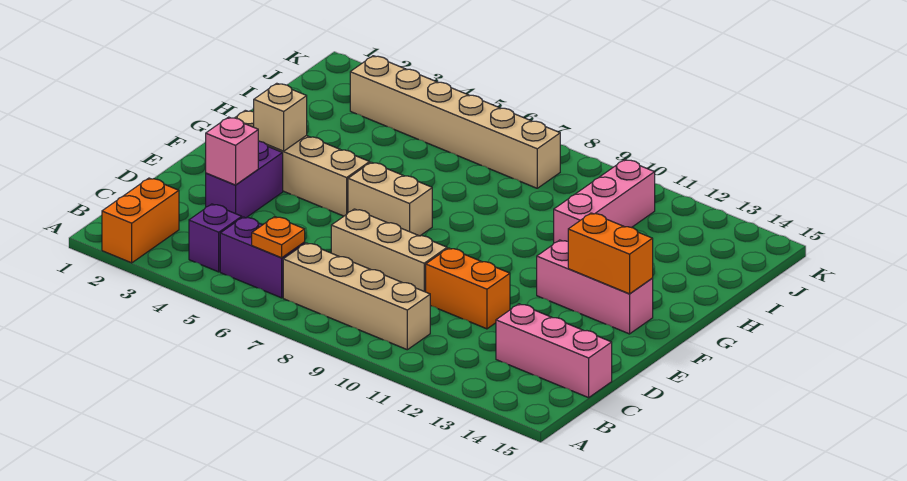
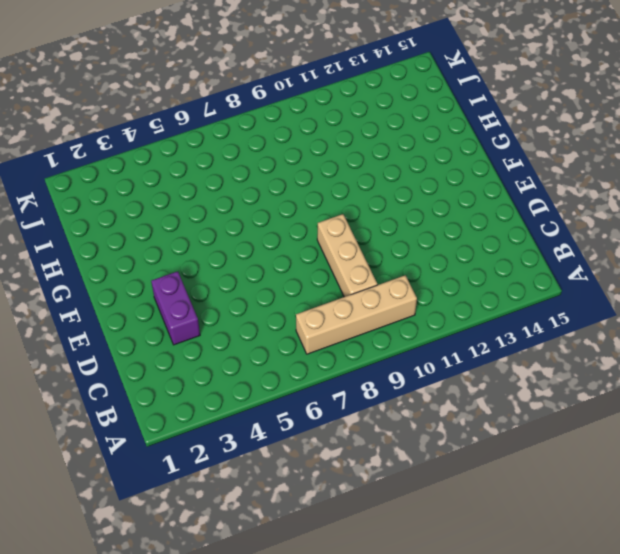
tan brick C9:E9 level 1 -> tan brick D7:D9 level 1
none -> orange brick A2:B2 level 1
none -> purple brick B4 level 1
none -> purple brick B5:B6 level 1

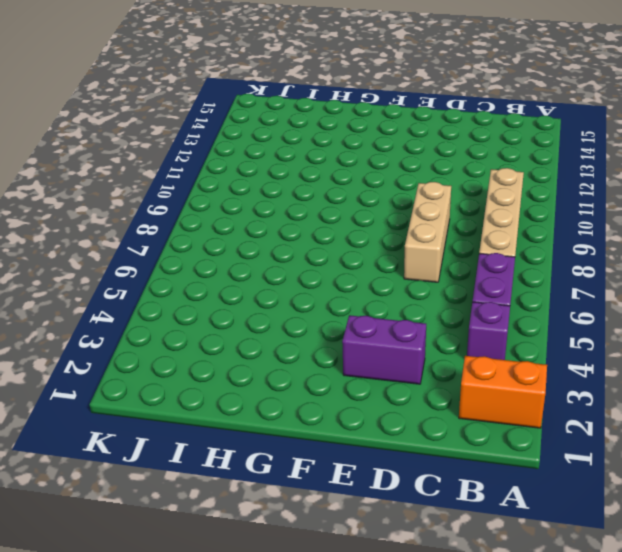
none -> pink brick C13:C15 level 1
none -> orange brick D10:D11 level 1
none -> tan brick F2:F5 level 1

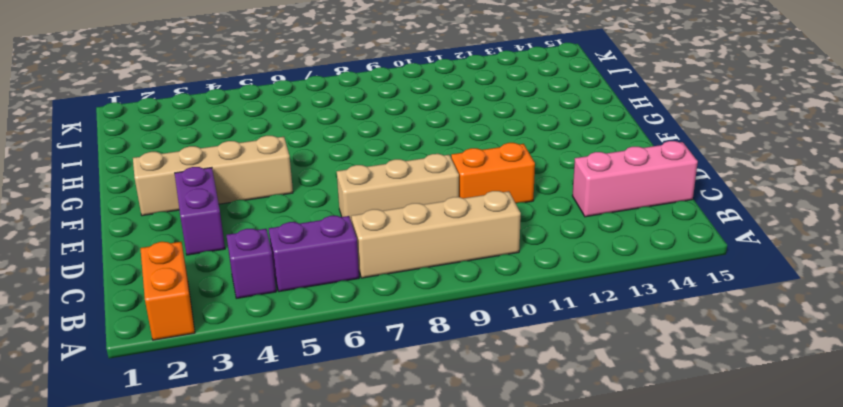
none -> tan brick F6:F7 level 1
none -> pink brick F12:F14 level 1
none -> pink brick H11:J11 level 1

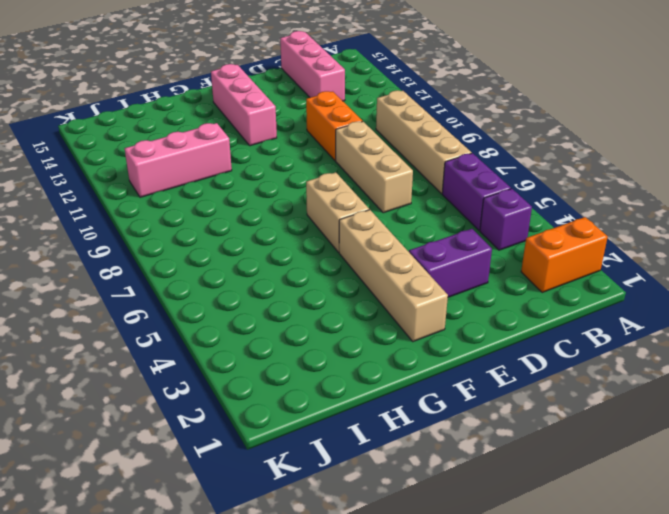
none -> tan brick J3:J8 level 1
none -> orange plate B6 level 2
none -> pink brick D3 level 2

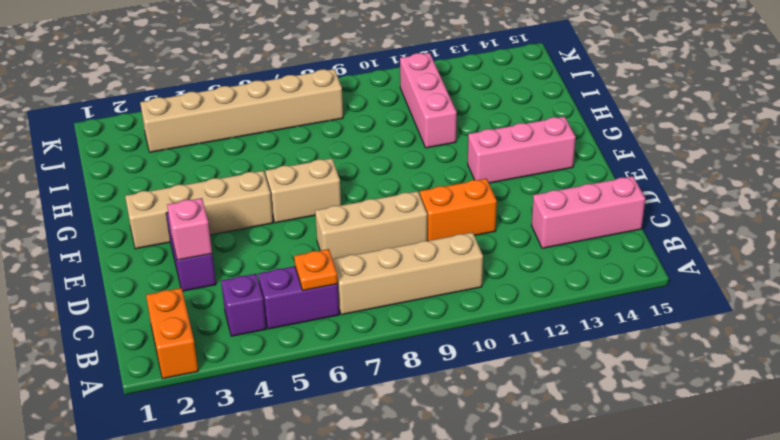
none -> tan brick F3 level 2
none -> orange brick F13:F14 level 2

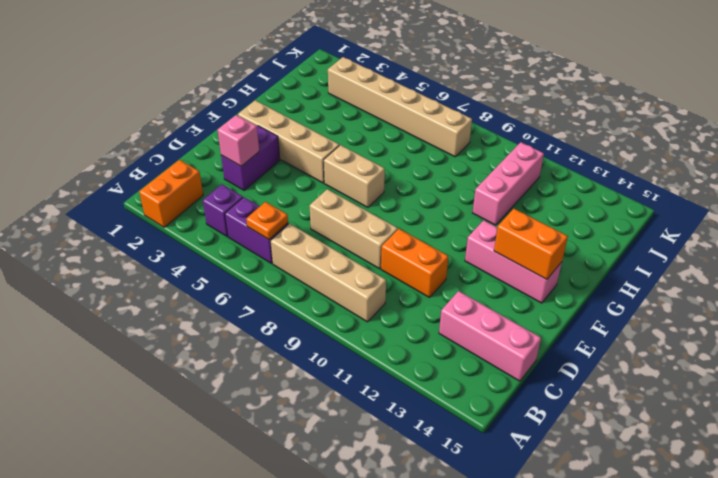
none -> tan brick F3 level 2

